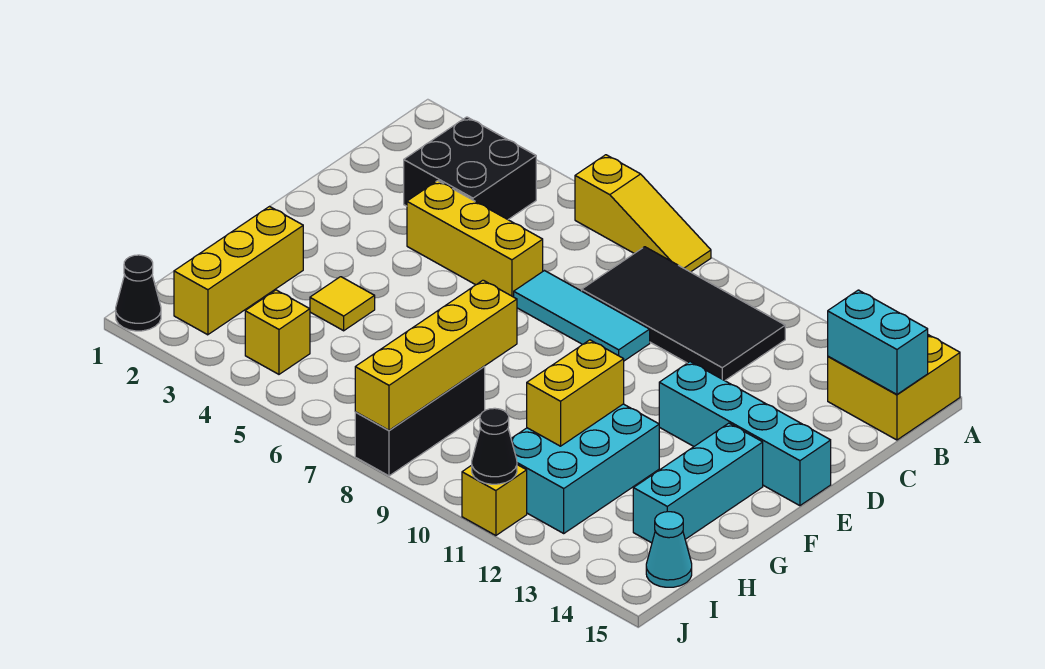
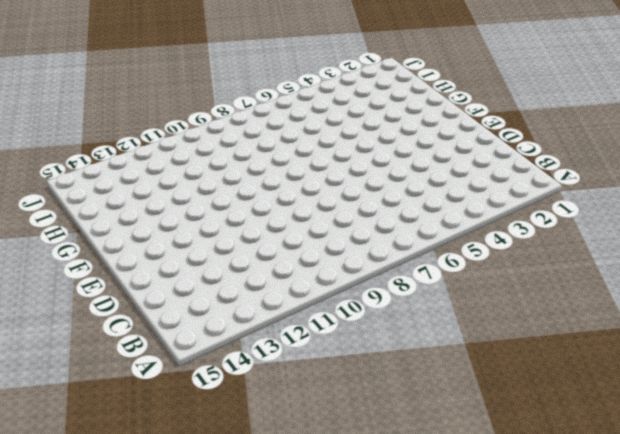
none -> yellow slope A6:A8 level 1 top 6
none -> yellow brick A14:B15 level 1
none -> black brick B3:C4 level 1

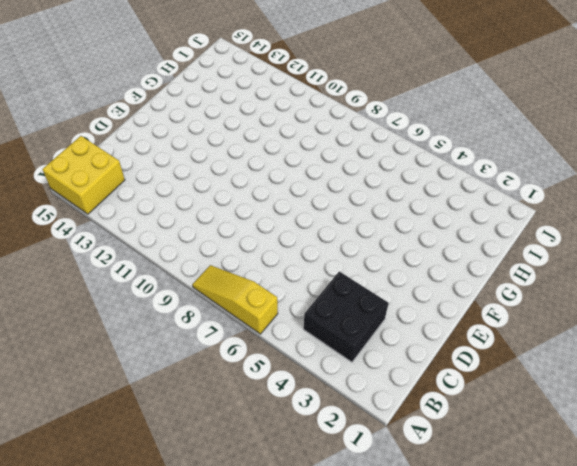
none -> black tile B8:C11 level 1
none -> yellow brick D4:D6 level 1
none -> cyan tile D7:D9 level 1

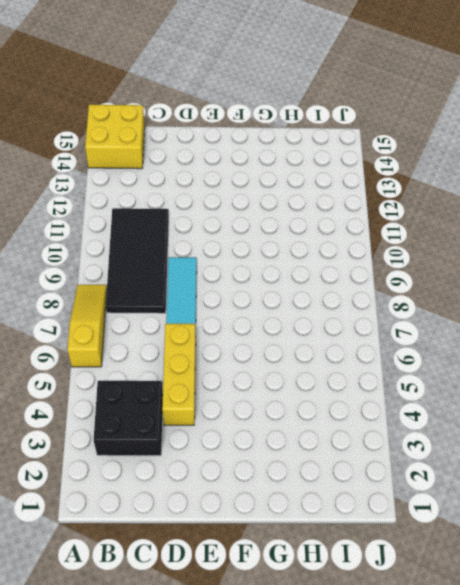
none -> cyan brick E12:E15 level 1
none -> cyan brick F14:H14 level 1
none -> yellow brick G2:I2 level 1

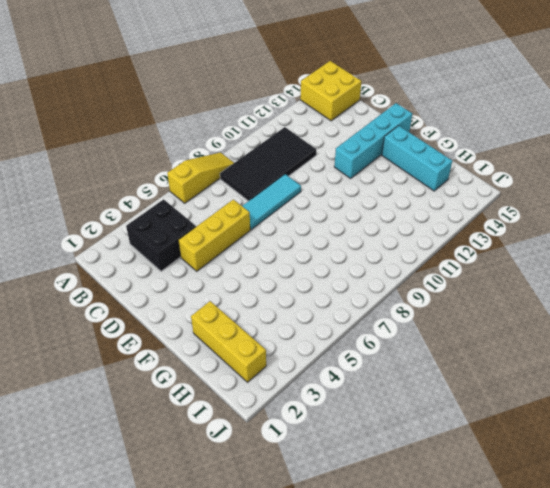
none -> yellow tile G4 level 1
none -> cyan brick G11:I12 level 1
none -> black brick H8:J8 level 1

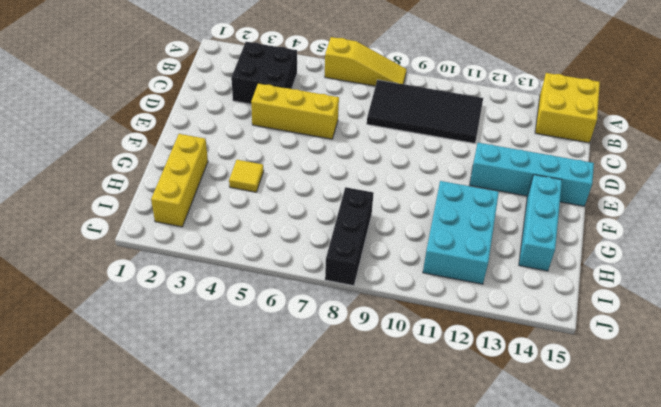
none -> cyan tile D7:D9 level 1
none -> yellow brick I4 level 1
none -> cyan cone I15 level 1

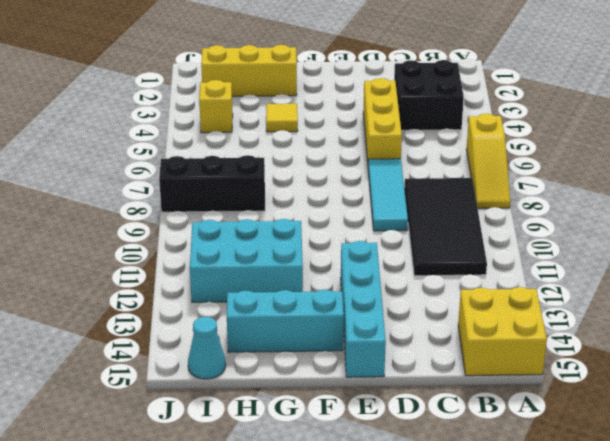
none -> black cone J1 level 1
none -> yellow brick J11 level 1
none -> cyan brick B14:B15 level 2

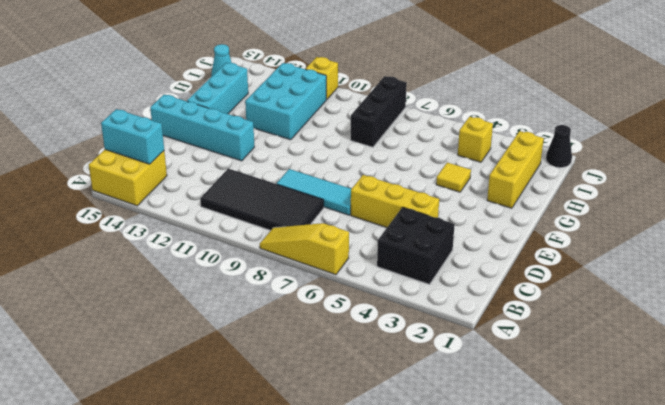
none -> yellow brick G8:J8 level 2
none -> yellow brick G11:H11 level 2
none -> black cone J11 level 2

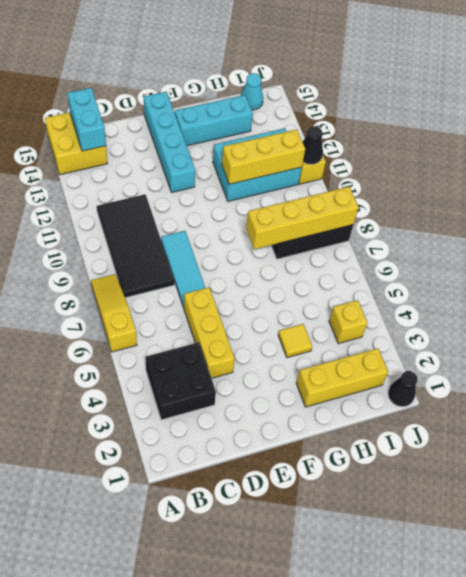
yellow brick G11:I11 level 2 -> yellow brick G11:H11 level 2

